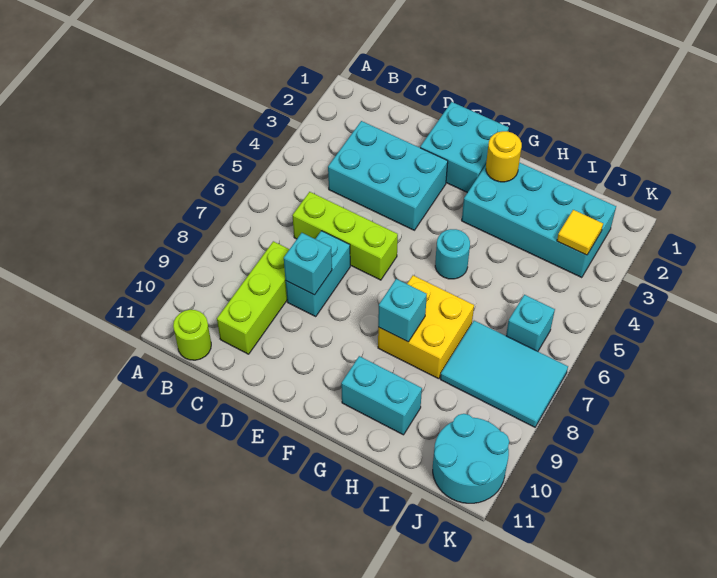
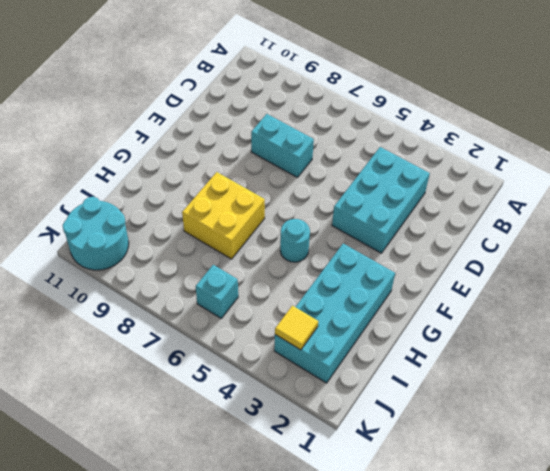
none -> lime round brick B11 level 1
none -> lime brick C6:E6 level 1
none -> lime brick C8:C10 level 1

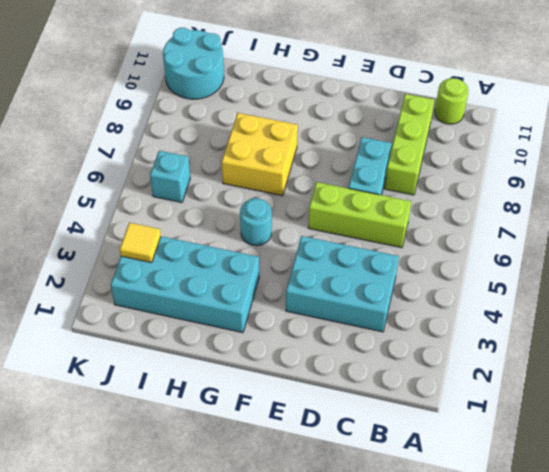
none -> cyan brick E1:F2 level 1
none -> cyan brick G10:H10 level 1
none -> cyan tile I7:K8 level 1

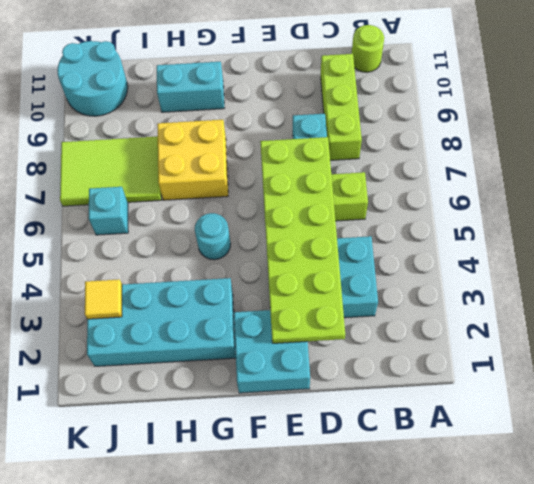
lime plate D2:E7 level 2 -> none
lime tile I7:K8 level 1 -> cyan tile I7:K8 level 1
none -> cyan brick D8 level 2
none -> yellow round brick G2 level 2
none -> cyan brick G8 level 2

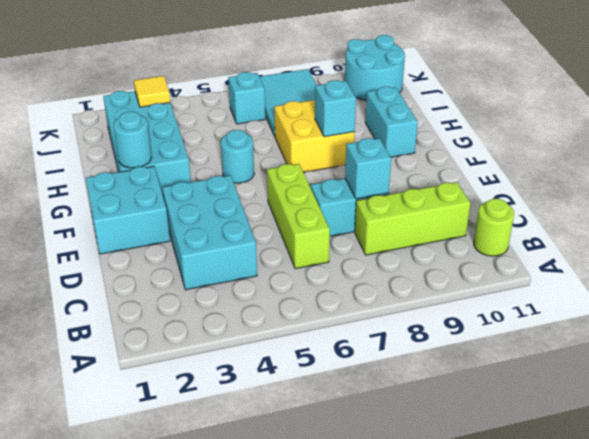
cyan round brick G2 level 2 -> yellow round brick G2 level 2

